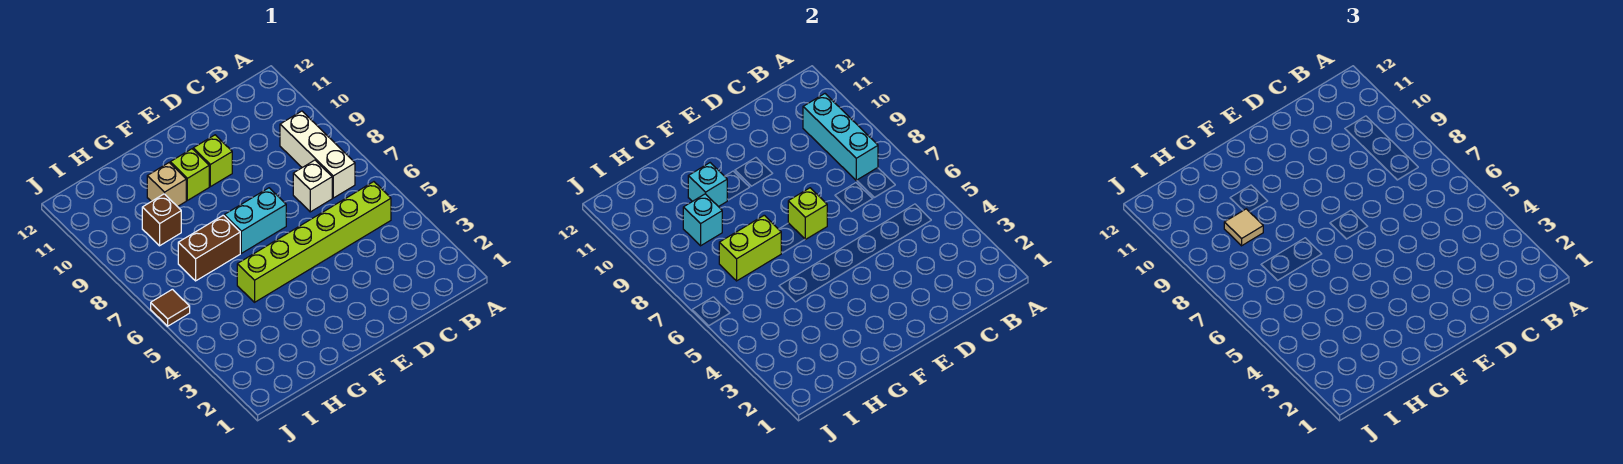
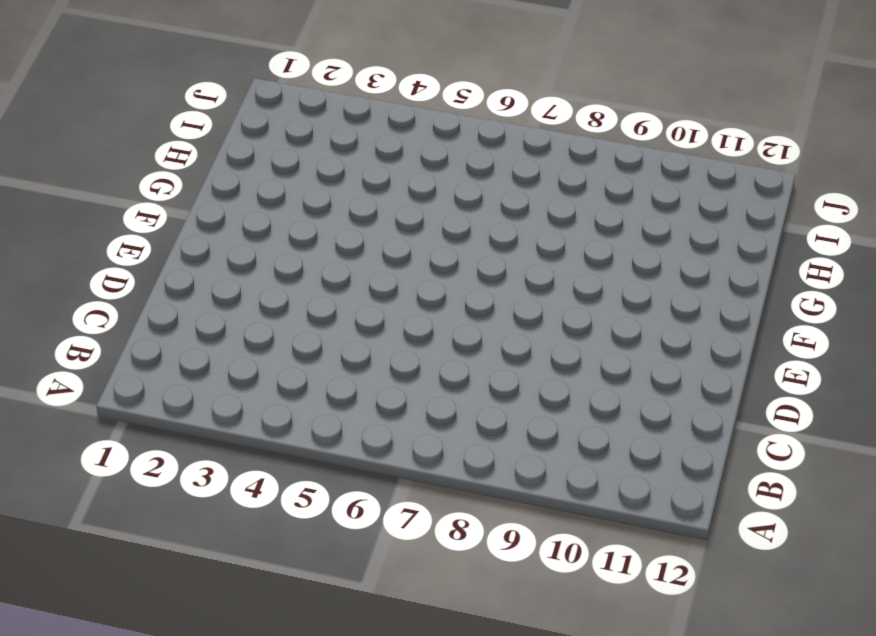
none -> lime brick B5:G5 level 1
none -> white brick B7:B9 level 1
none -> white brick C7 level 1

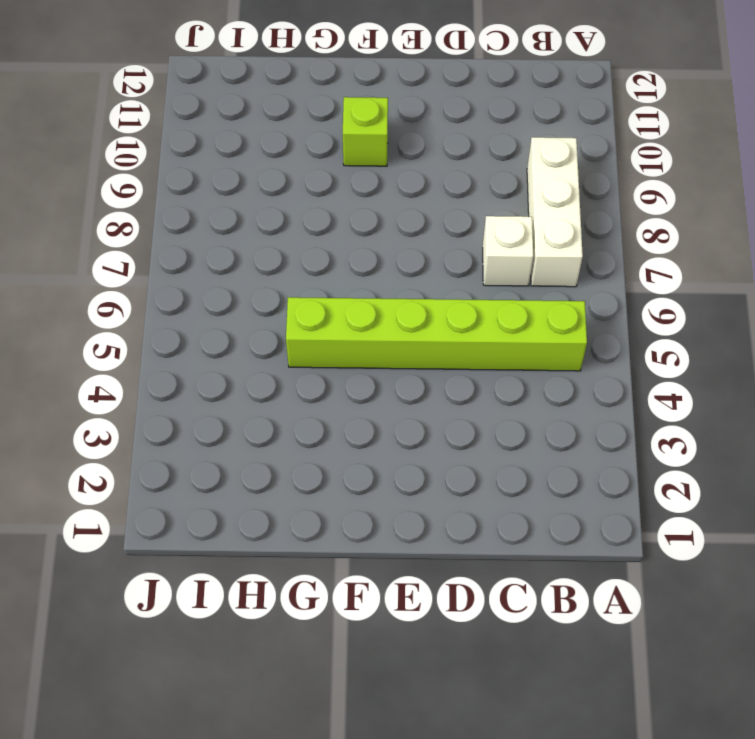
none -> cyan brick E7:F7 level 1
none -> lime brick E10 level 1
none -> brown brick G7:H7 level 1

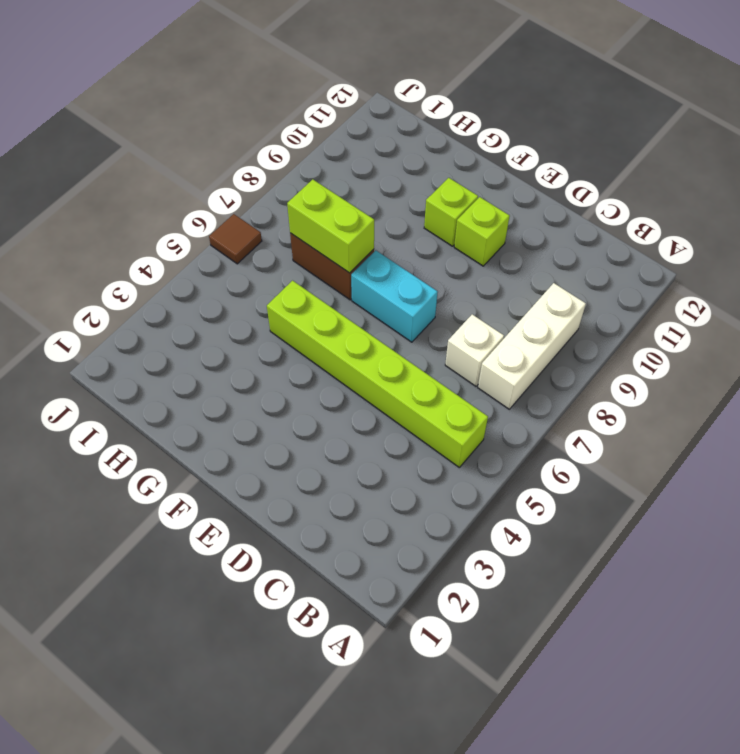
none -> tan brick G10 level 1
none -> brown brick H9 level 1
none -> cyan brick B8:B10 level 2

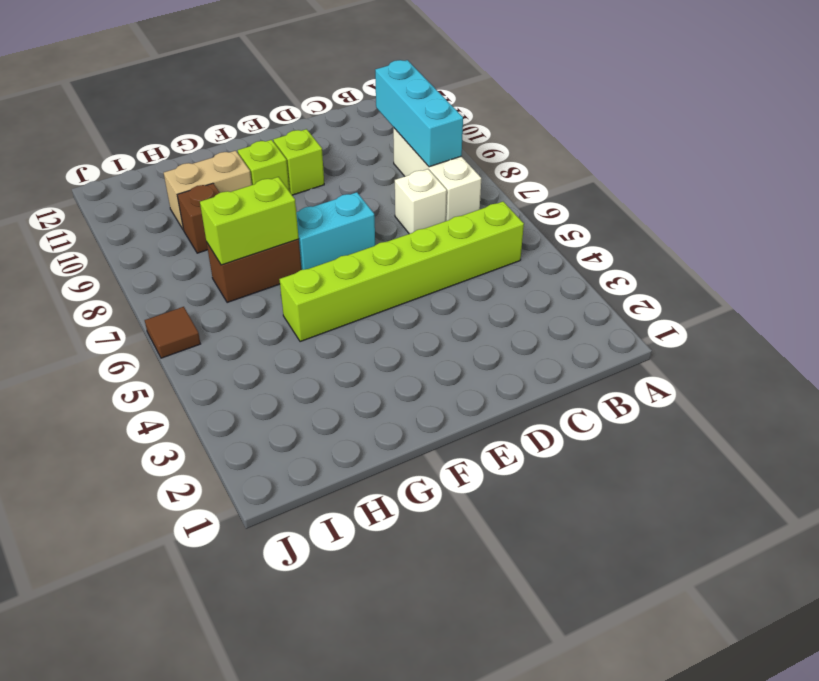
tan brick G10:H10 level 1 -> tan brick G10 level 1
none -> lime brick E7 level 2
none -> cyan brick G10 level 2
none -> cyan brick H9 level 2

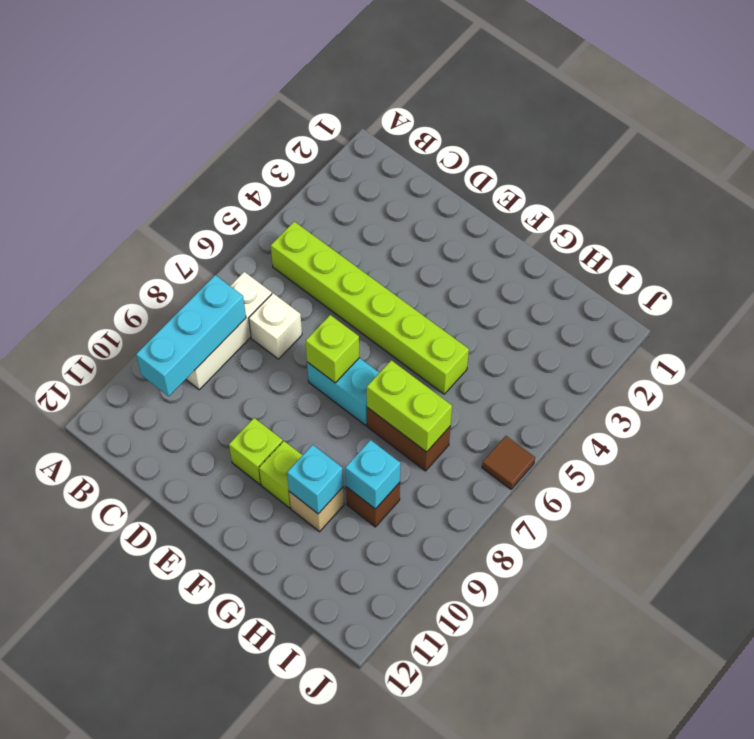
none -> tan tile H9 level 3

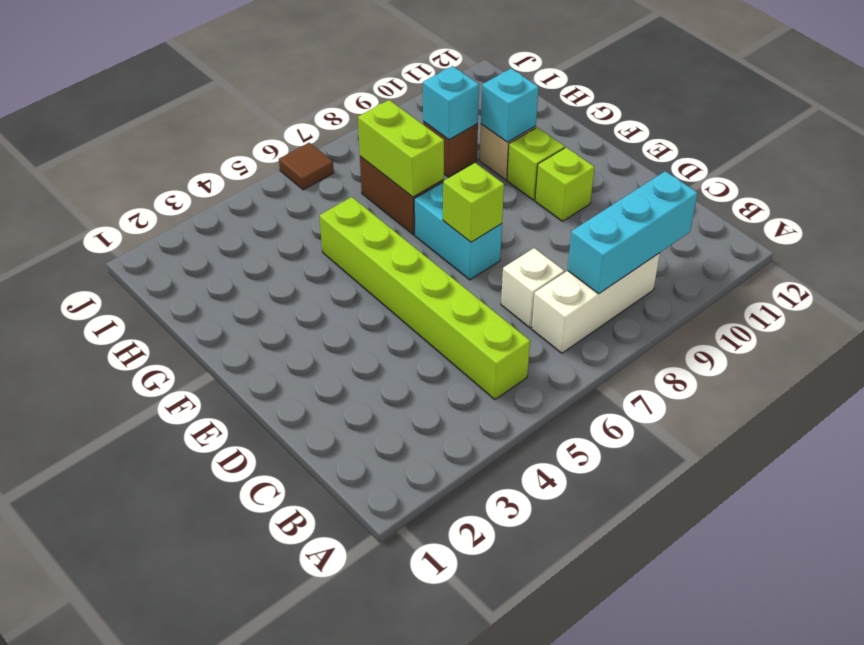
none -> tan tile H9 level 3

